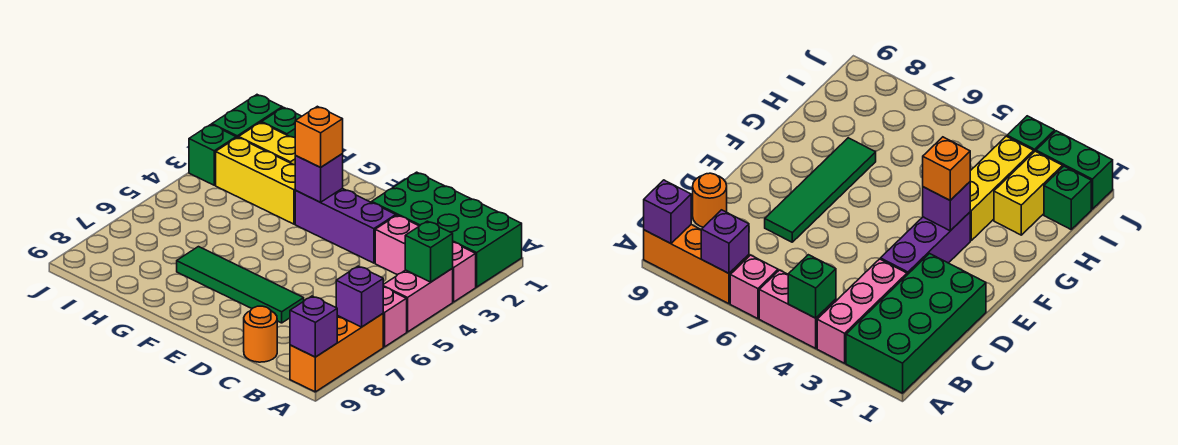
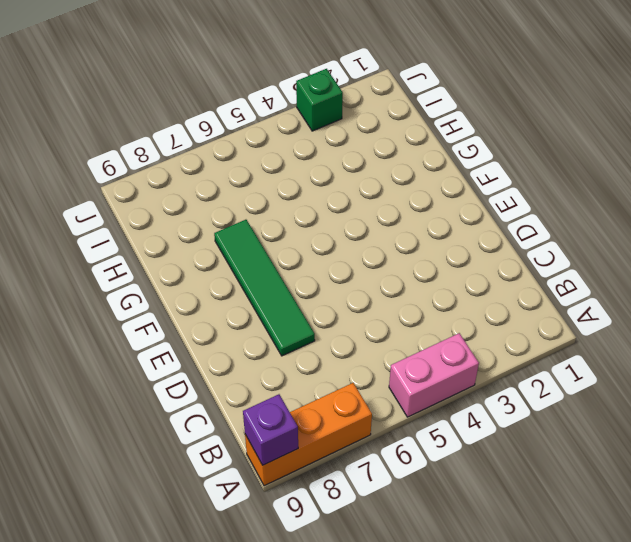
none -> green brick A1:D2 level 1
none -> pink brick A3:C3 level 1
none -> pink brick A6 level 1

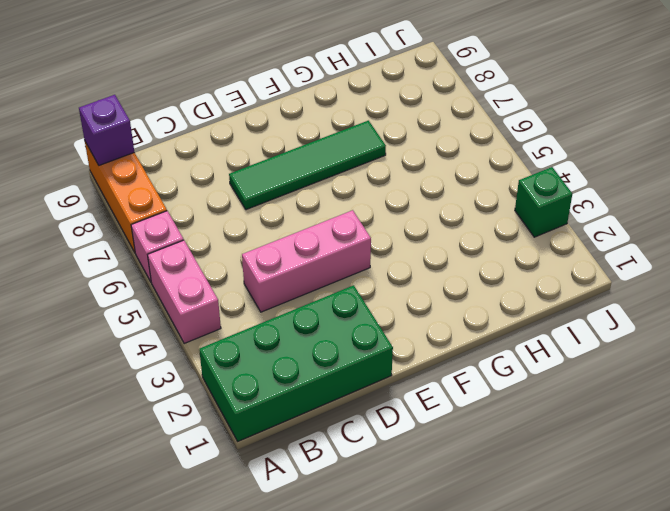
pink brick C4:E4 level 1 -> pink brick A3:C3 level 1
none -> orange round brick C9 level 1
none -> purple brick D3:F3 level 1
none -> yellow brick G3:I3 level 1

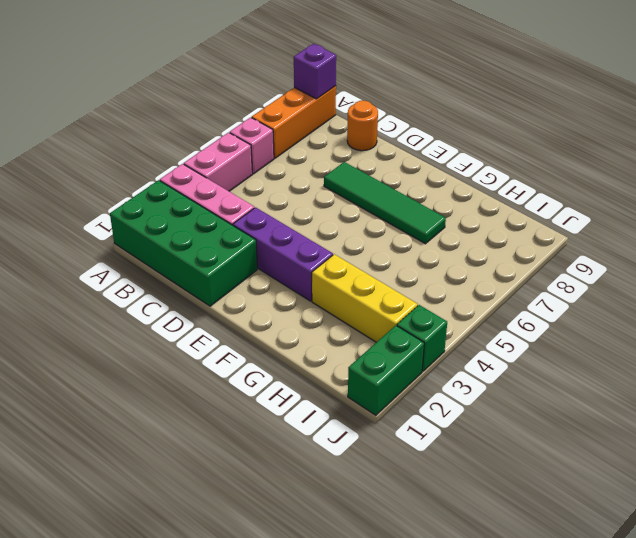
none -> yellow brick H2:I2 level 1
none -> green brick I1 level 1
none -> green brick A4 level 2

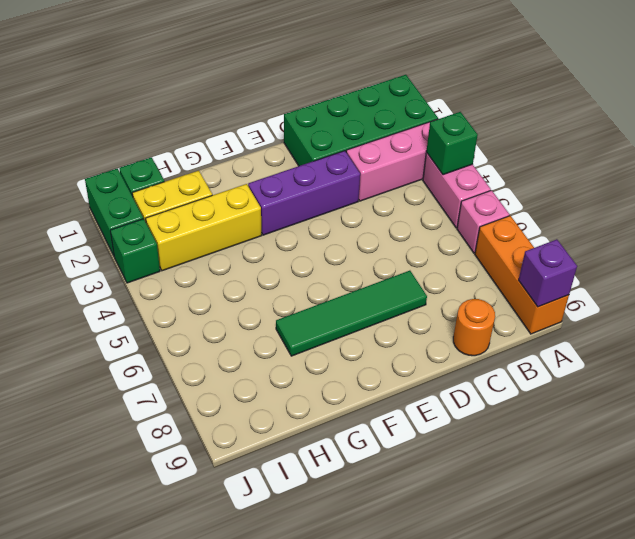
none -> purple brick A7 level 2
none -> purple brick F3 level 2
none -> orange brick F3 level 3

